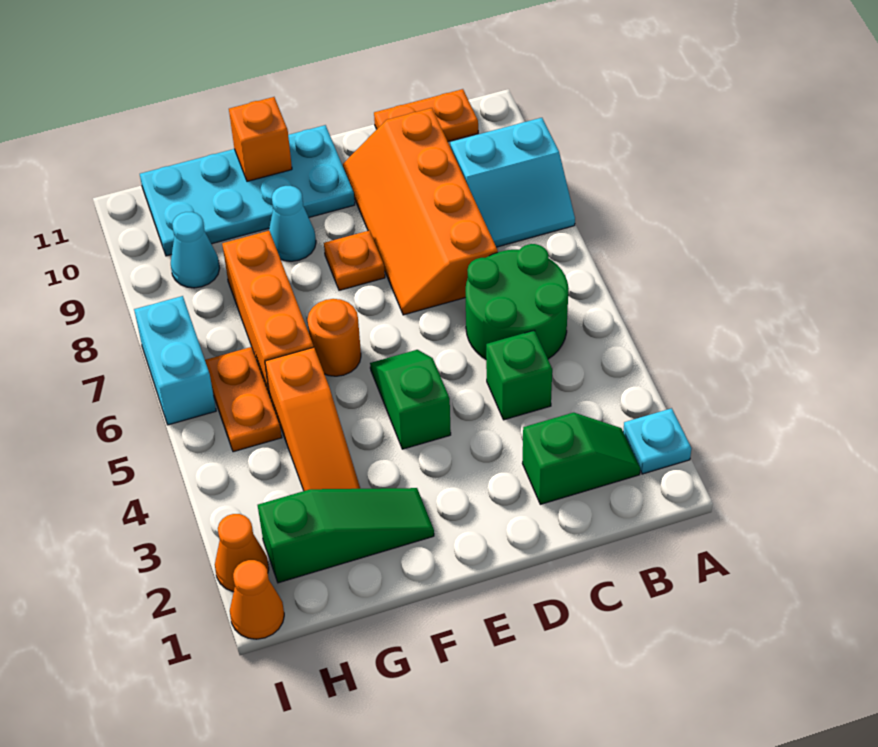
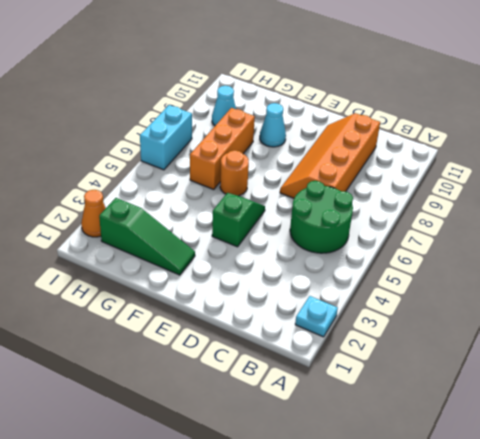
none -> cyan slope A8:B9 level 1 top 9
none -> green slope B2:C2 level 1 top C
none -> orange plate B11:C11 level 1

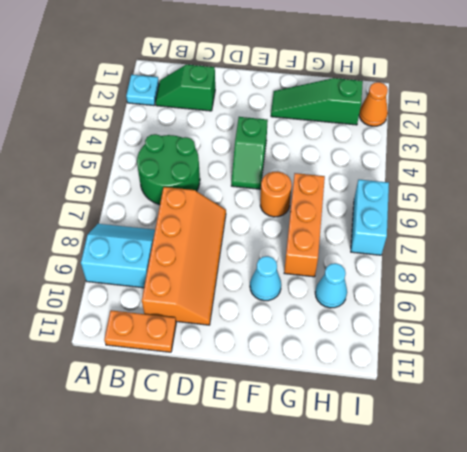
none -> green brick C4 level 1
none -> orange plate E8 level 1
none -> cyan plate E10:H11 level 1

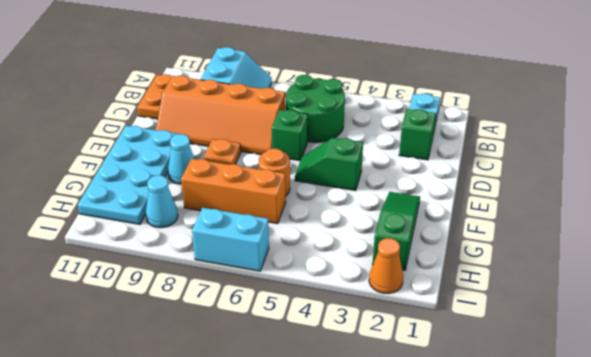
green brick D6 level 1 -> green brick C4 level 1
none -> orange slope G3:G5 level 1 top 5
none -> orange plate H5:H6 level 1
none -> orange cone I1 level 1

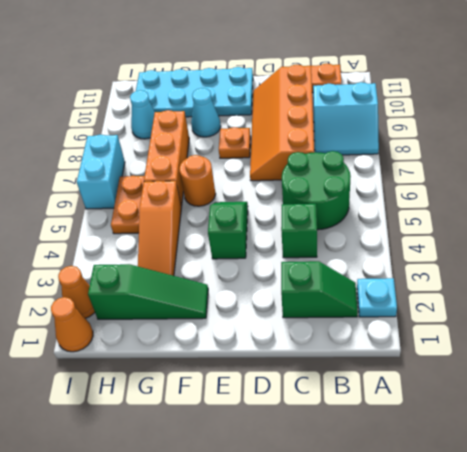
none -> orange brick F11 level 2

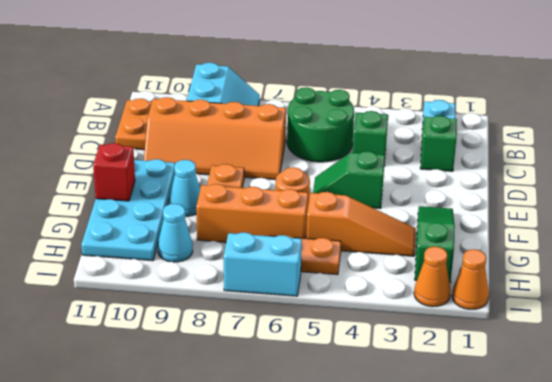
red brick F11 level 2 -> orange brick F11 level 2

